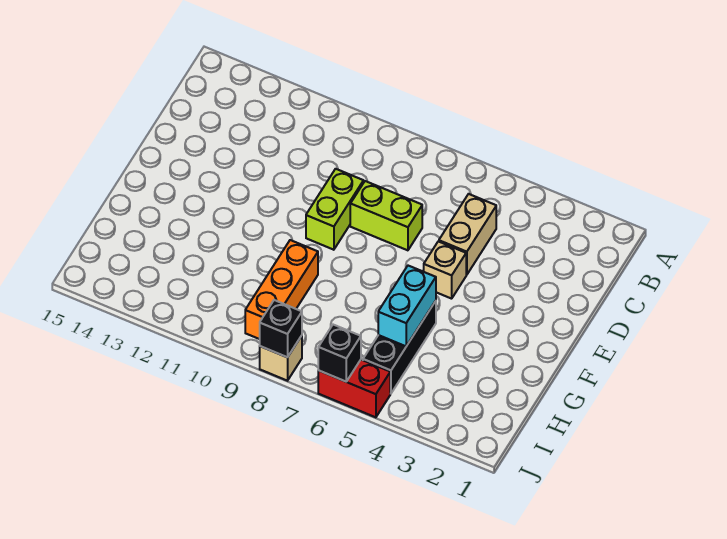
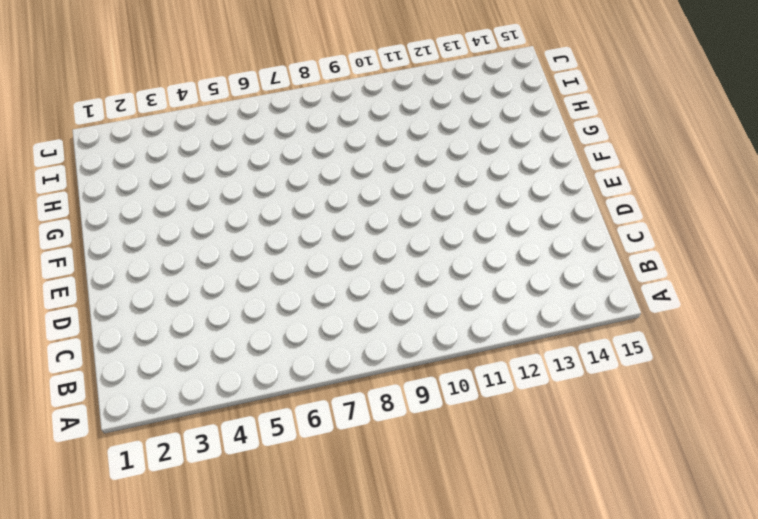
none -> tan brick C5:D5 level 1
none -> lime brick D7:D8 level 1

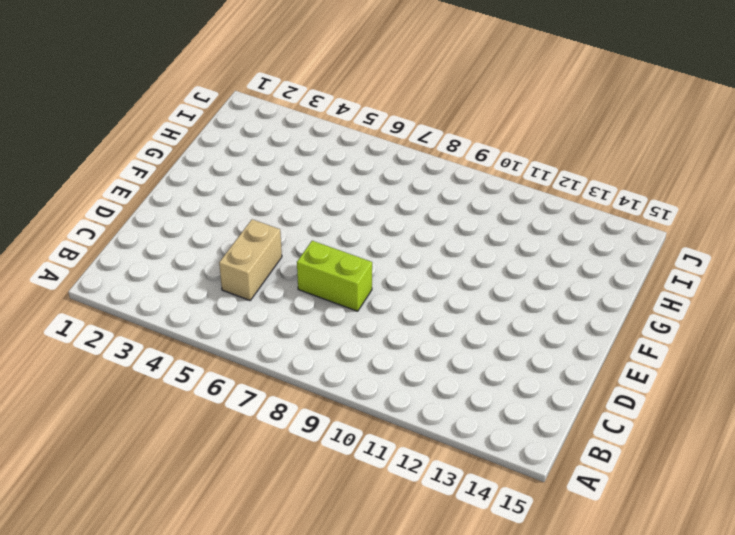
none -> lime brick D9:E9 level 1
none -> tan brick E5 level 1

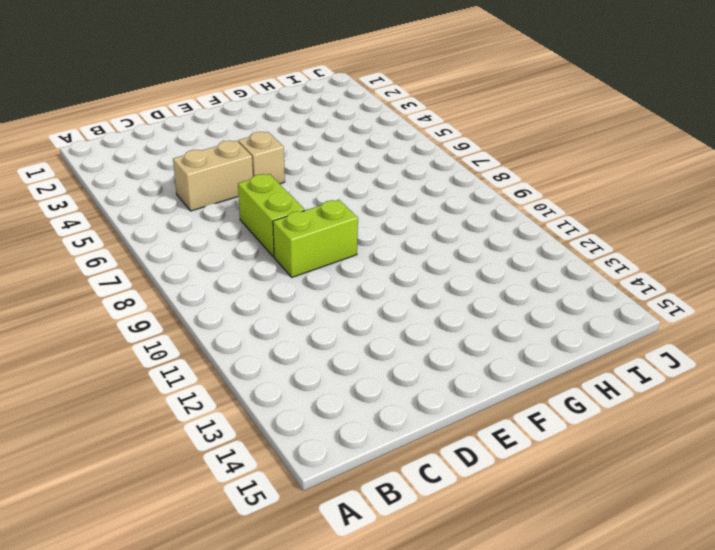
none -> black brick G5:I5 level 1
none -> orange brick G9:I9 level 1

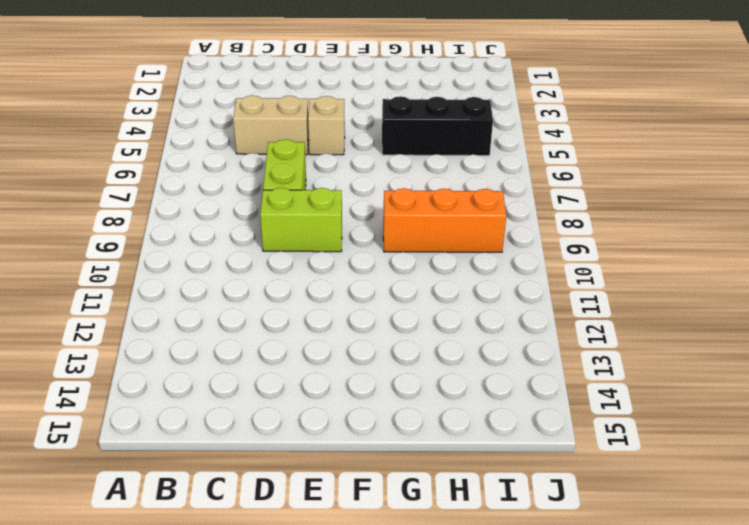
none -> red brick J5:J6 level 1
none -> tan brick J8 level 1

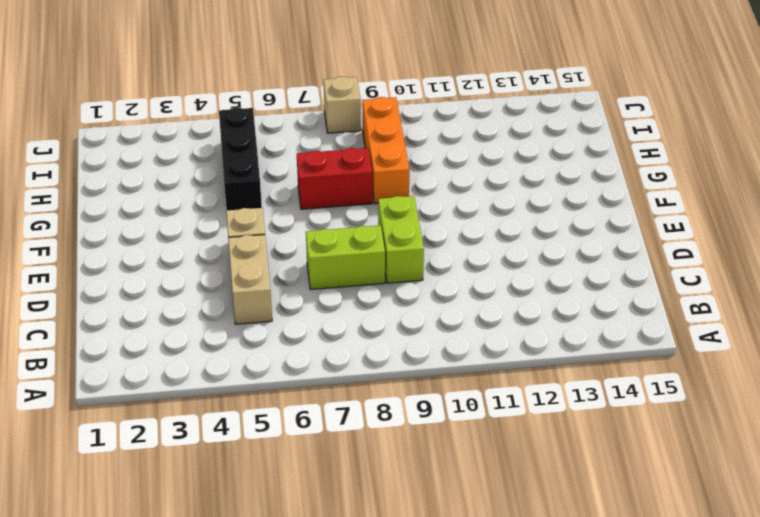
red brick G7:G8 level 1 -> red brick J5:J6 level 1
none -> cyan brick G5:H5 level 2
none -> black brick J6 level 2

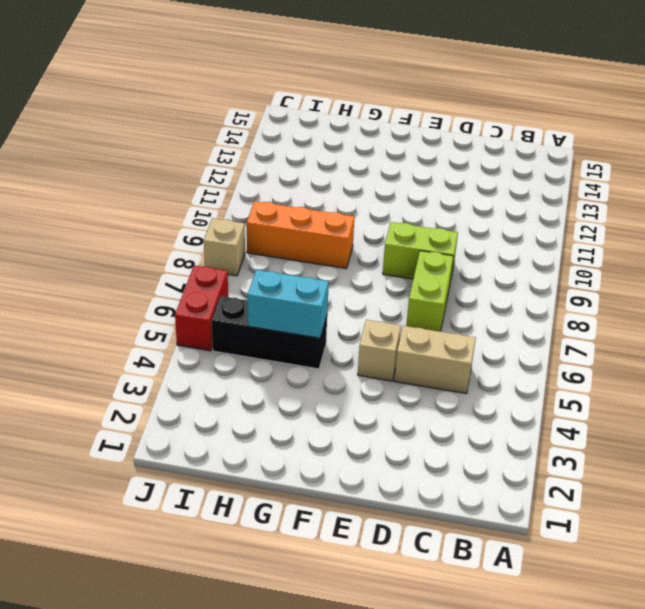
none -> black brick J6 level 2
none -> black brick J8 level 2

